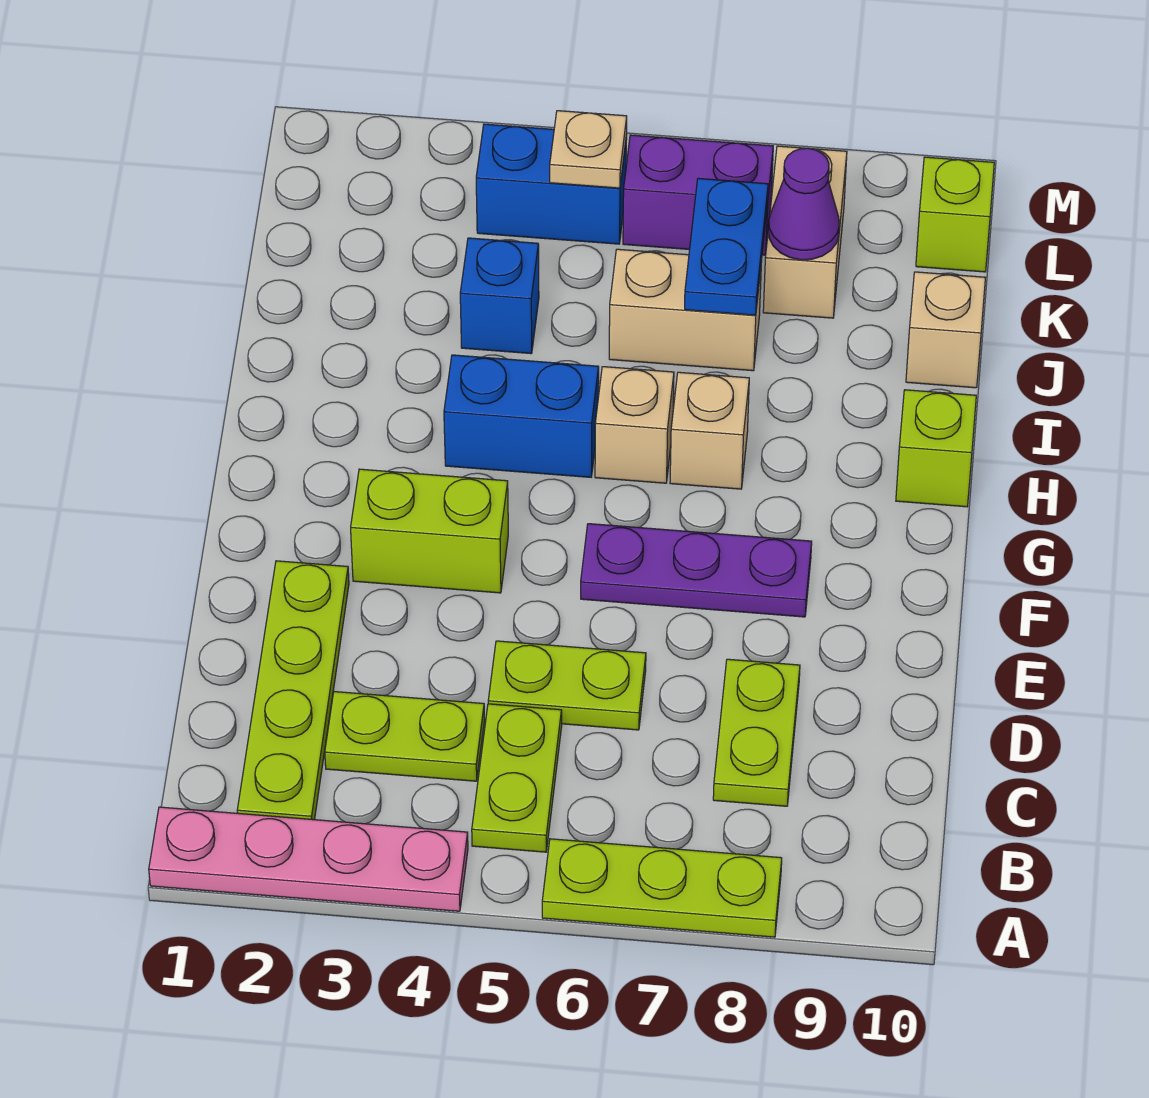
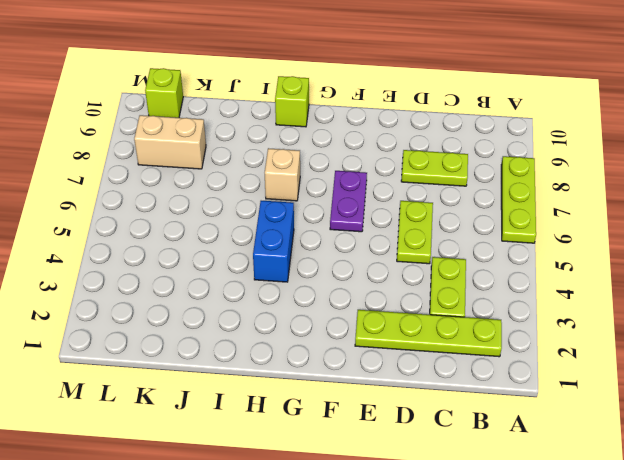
purple plate F6:F7 level 1 -> purple plate F6:F8 level 1
none -> pink plate A1:A4 level 1
none -> lime plate B5:C5 level 1
none -> lime brick F3:F4 level 1

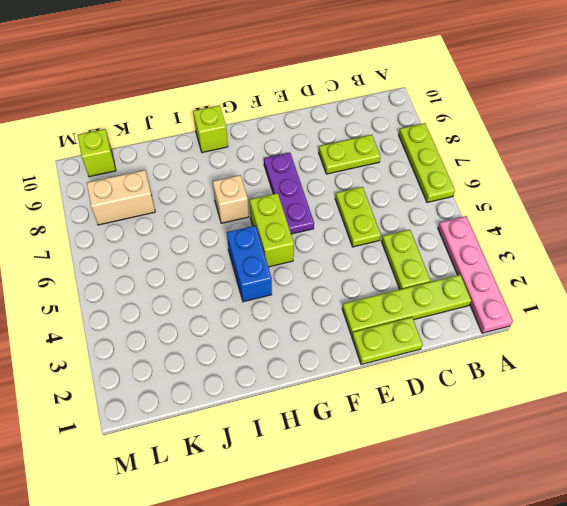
lime plate D1:E1 level 1 -> lime plate B5:C5 level 1
lime brick G5:G6 level 1 -> lime brick F3:F4 level 1
none -> tan brick H6 level 1
none -> blue brick J4 level 1
none -> tan brick J6:J7 level 1

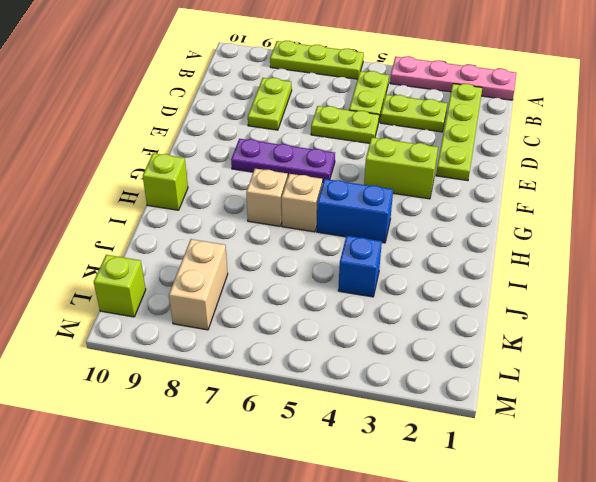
none -> tan brick J6:J7 level 1
none -> tan brick J10 level 1
none -> blue brick L4:L5 level 1

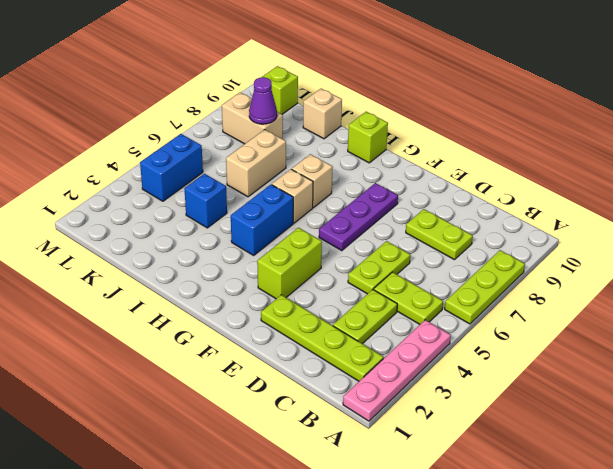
none -> purple brick L6:L7 level 1
none -> blue plate J7:K7 level 2
none -> tan plate L5 level 2

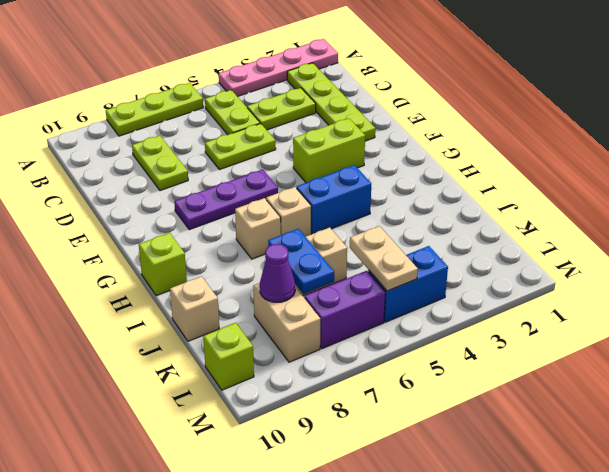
tan plate K5:L5 level 2 -> tan plate L5 level 2
none -> blue brick J4 level 1

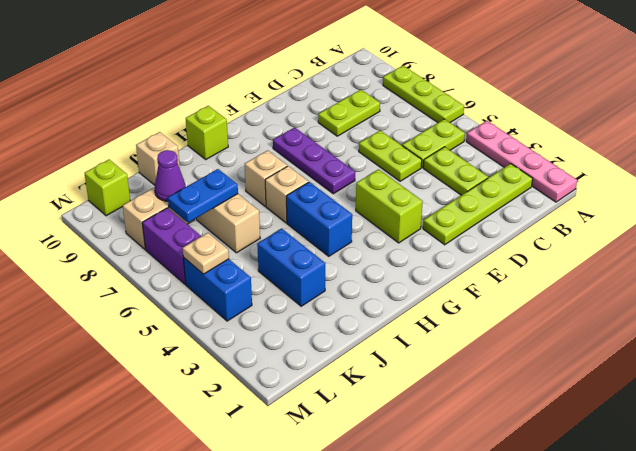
blue brick J3:J4 level 1 -> blue brick J4 level 1

